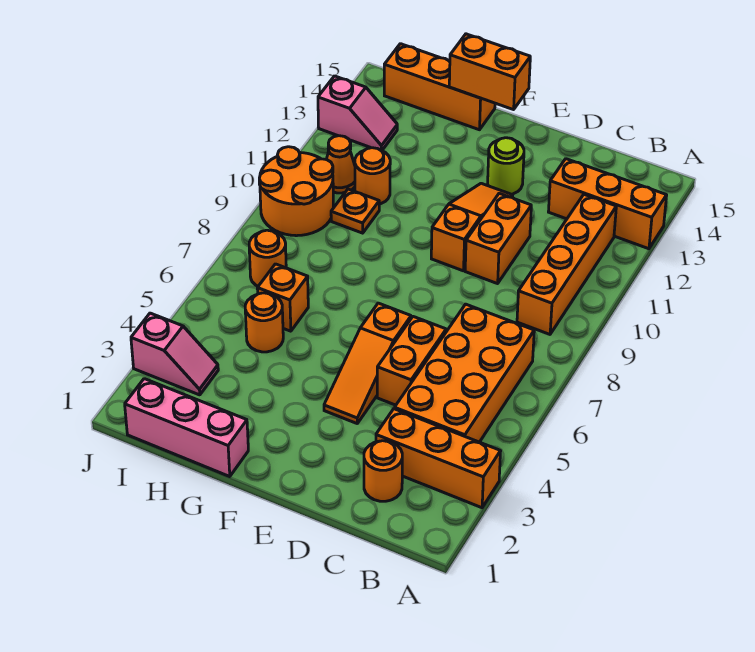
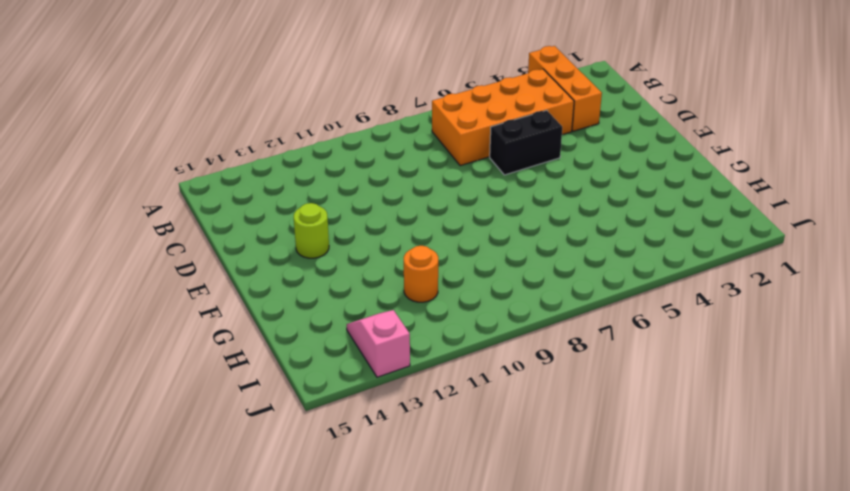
black brick D5:D6 level 1 -> orange brick D5:D6 level 1
none -> orange brick A13:C13 level 1
none -> orange brick B9:B12 level 1
none -> orange round brick C2 level 1

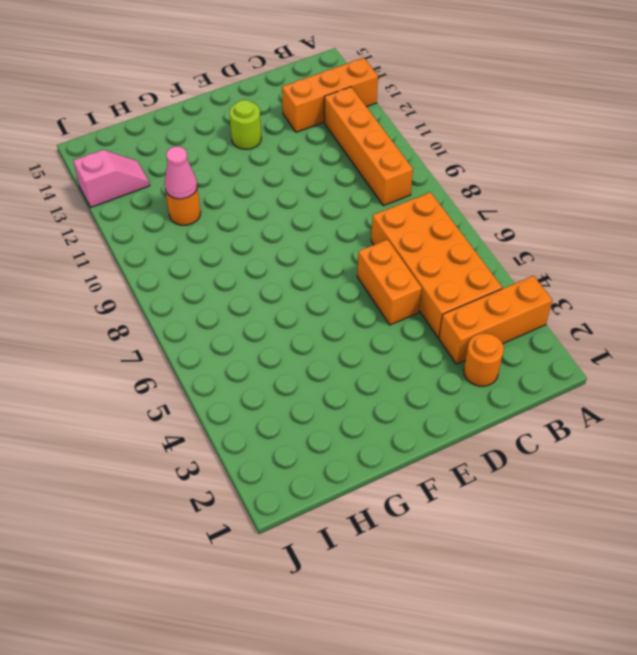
pink cone H11 level 2 -> none
none -> orange brick D10:D11 level 1
none -> orange slope E4:E6 level 1 top 6
none -> orange slope E10:E12 level 1 top 10

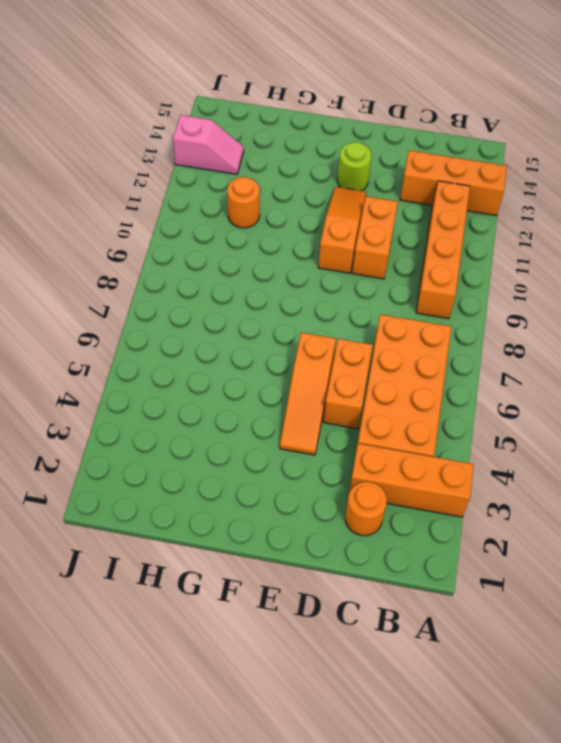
none -> pink brick G1:I1 level 1
none -> orange brick G15:I15 level 1
none -> orange round brick H5 level 1

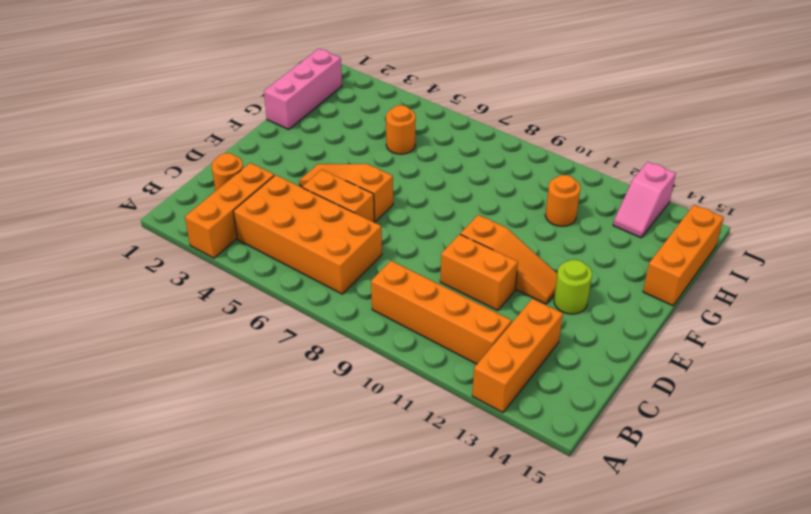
none -> orange brick H6 level 1
none -> orange plate H10 level 1
none -> pink slope I3:J3 level 1 top J

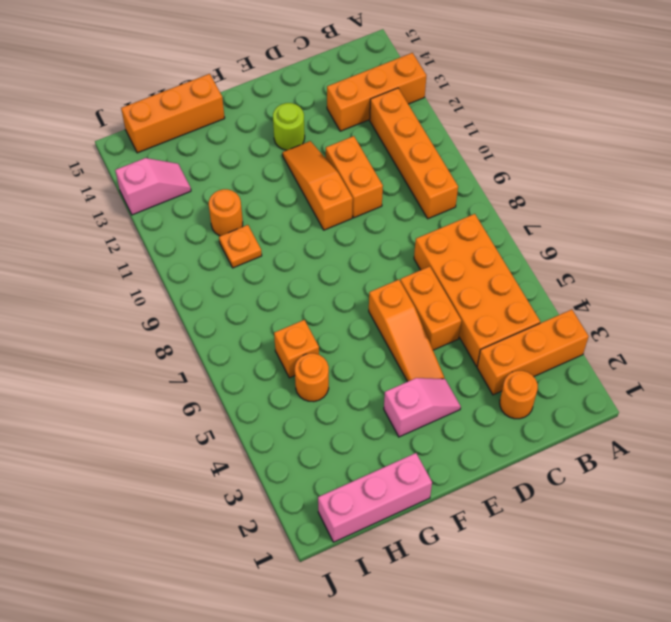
pink slope E3:F3 level 1 top F -> pink slope I3:J3 level 1 top J
none -> orange round brick I7 level 1
none -> orange round brick I9:J10 level 1
none -> orange cone I11 level 1

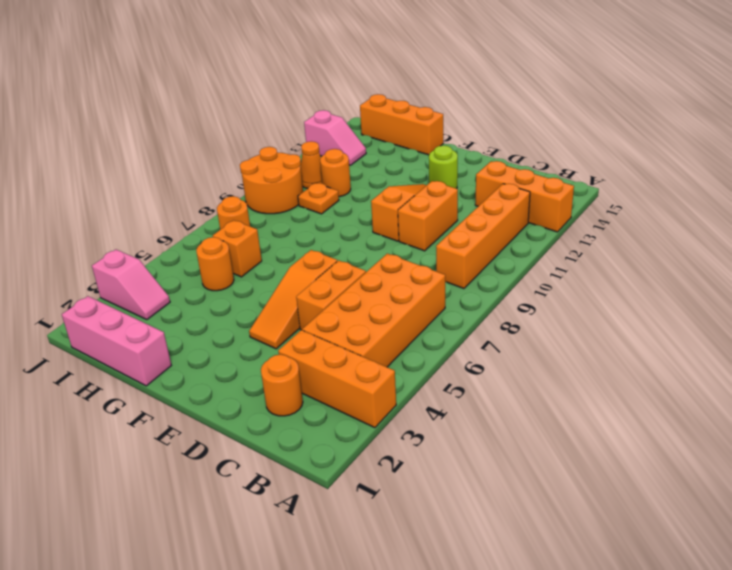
none -> orange brick F15:G15 level 2

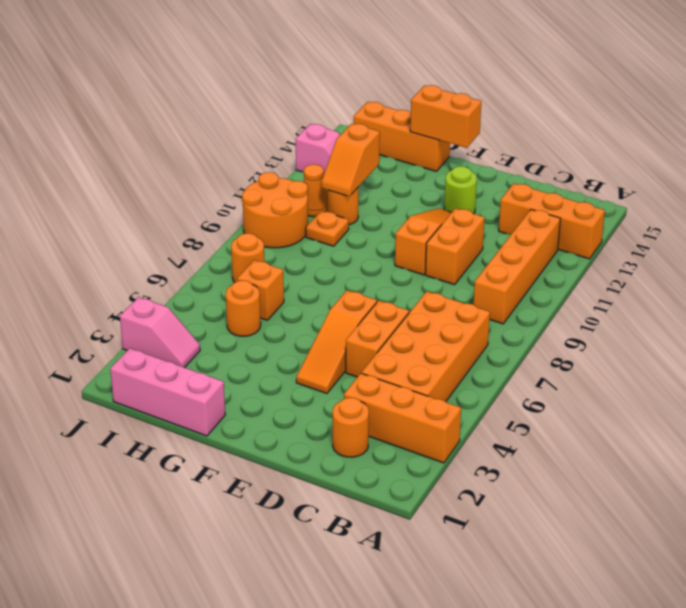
orange slope H11:H12 level 2 top 12 -> none

